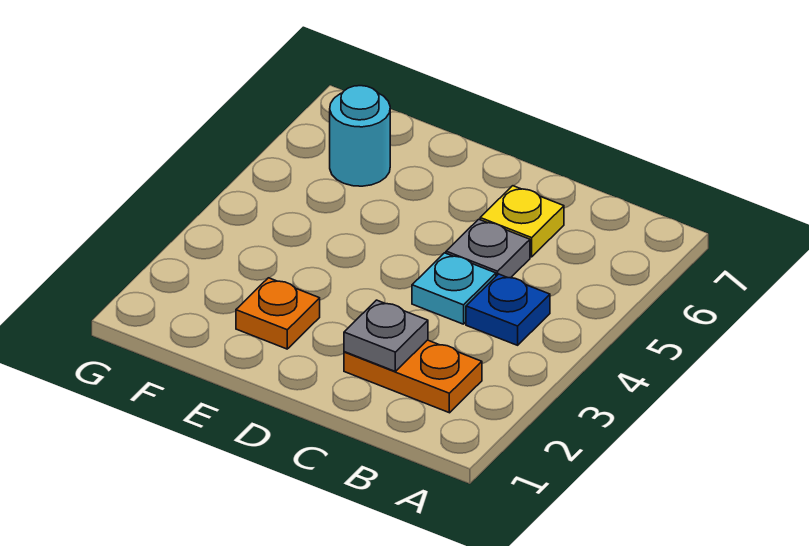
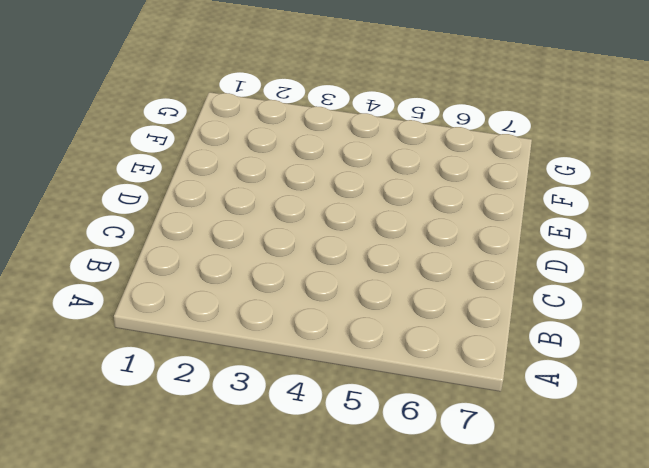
none -> orange plate B2:C2 level 1
none -> blue plate B4 level 1

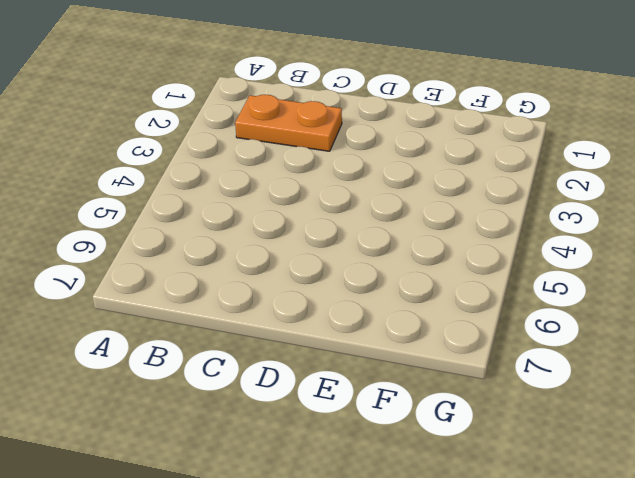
none -> blue plate B4 level 1
none -> cyan plate C4 level 1

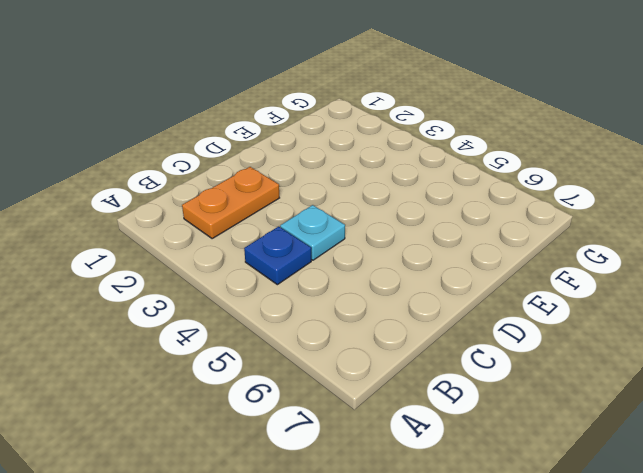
none -> grey plate C5 level 1
none -> yellow plate C6 level 1

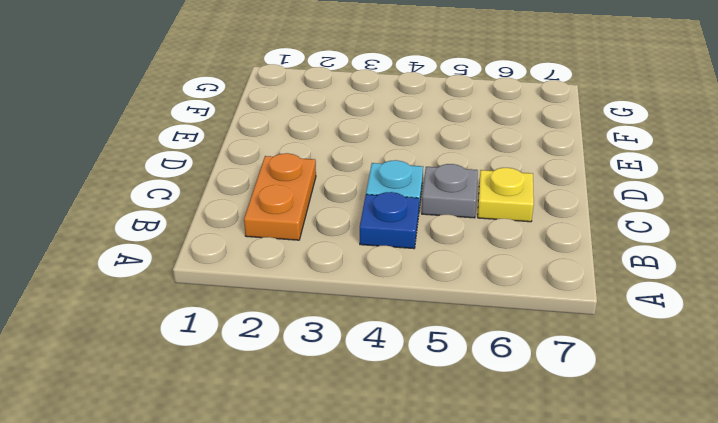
none -> orange plate E2 level 1
none -> cyan round brick F6 level 1

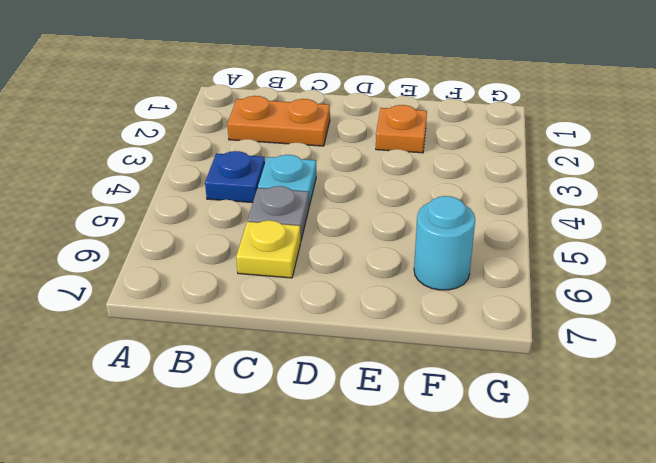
none -> grey plate C2 level 2

